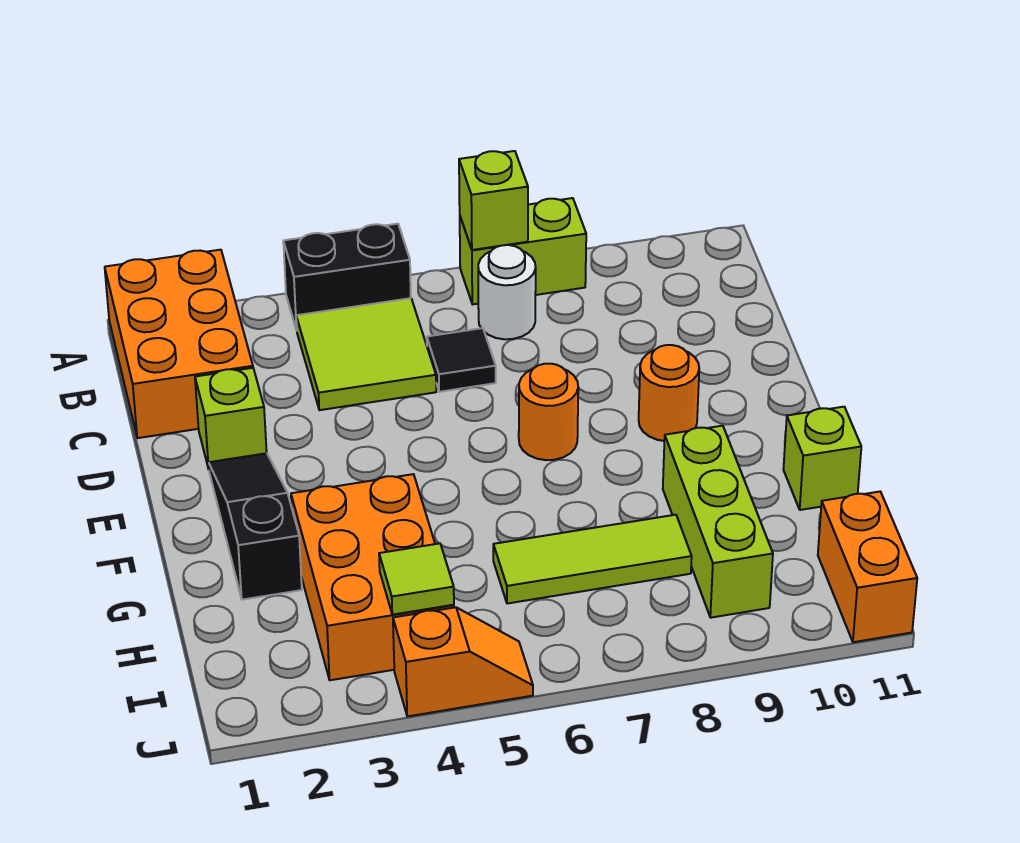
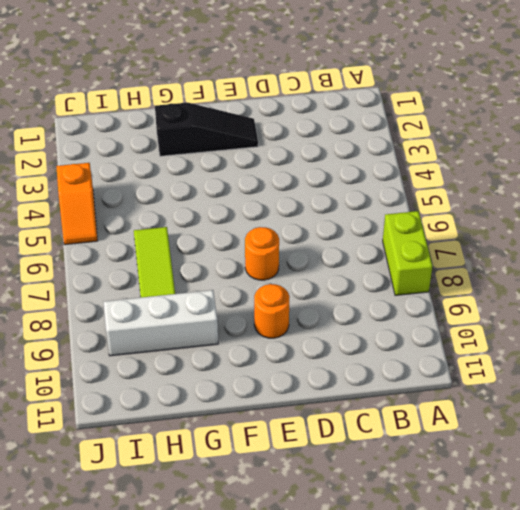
white brick G9:I9 level 1 -> lime brick G9:I9 level 1
none -> orange brick A1:C2 level 1
none -> black brick A4:A5 level 1
none -> lime tile B4:C5 level 1

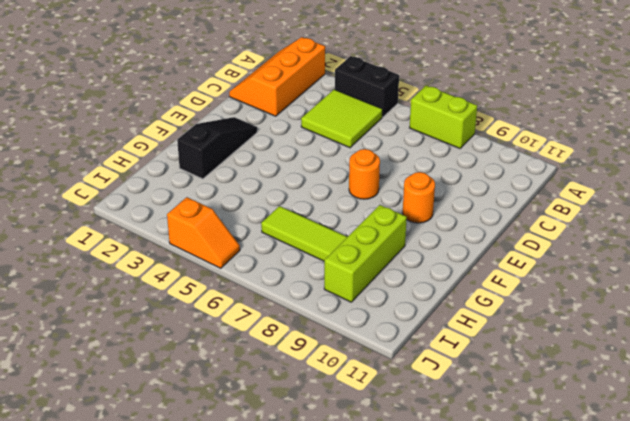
orange slope A1:C2 level 1 top 2 -> orange brick A1:C2 level 1
none -> white round brick B7 level 1
none -> black tile C6 level 1
none -> lime brick D2 level 1

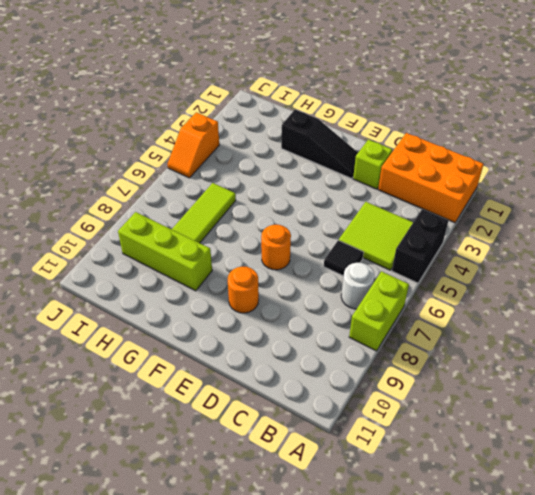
none -> orange brick G3:I4 level 1
none -> lime brick G11 level 1
none -> orange brick I11:J11 level 1

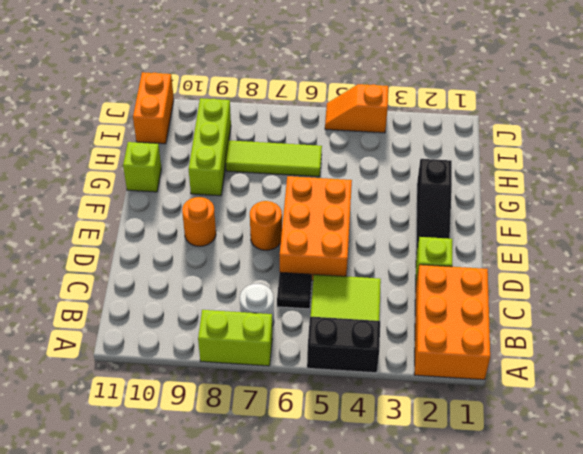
orange brick D5:F6 level 1 -> orange brick G3:I4 level 1
none -> lime brick A7 level 2
none -> lime tile I4 level 2

